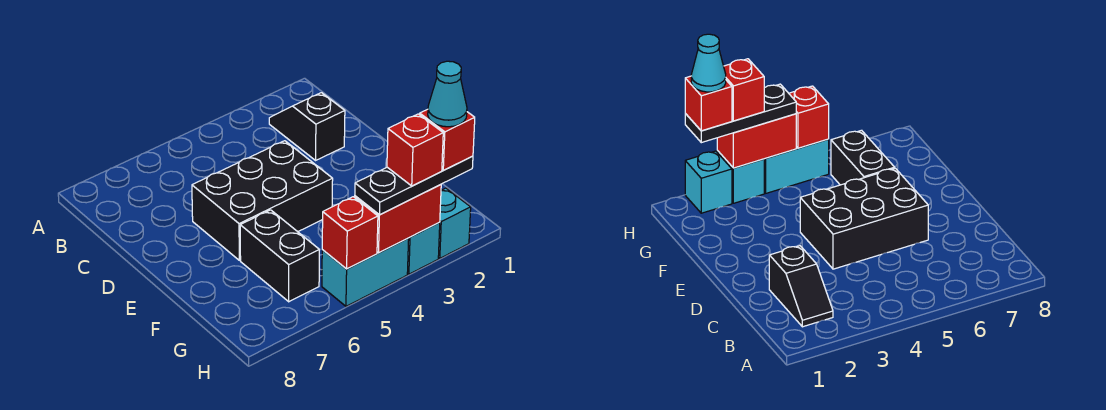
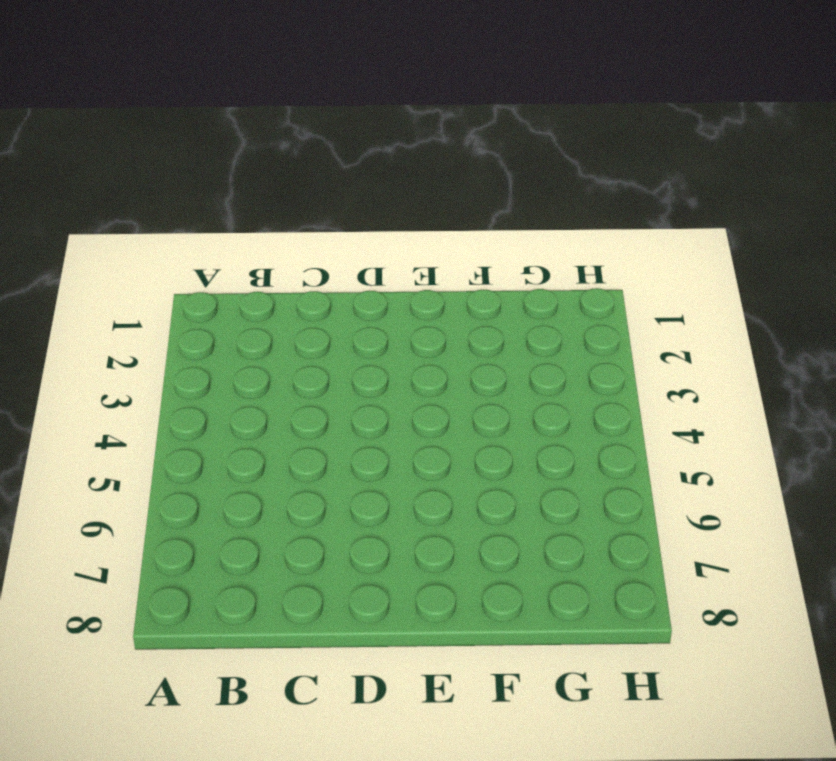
none -> black slope B2:C2 level 1 top C
none -> black brick D4:E6 level 1
none -> black brick F6:G6 level 1

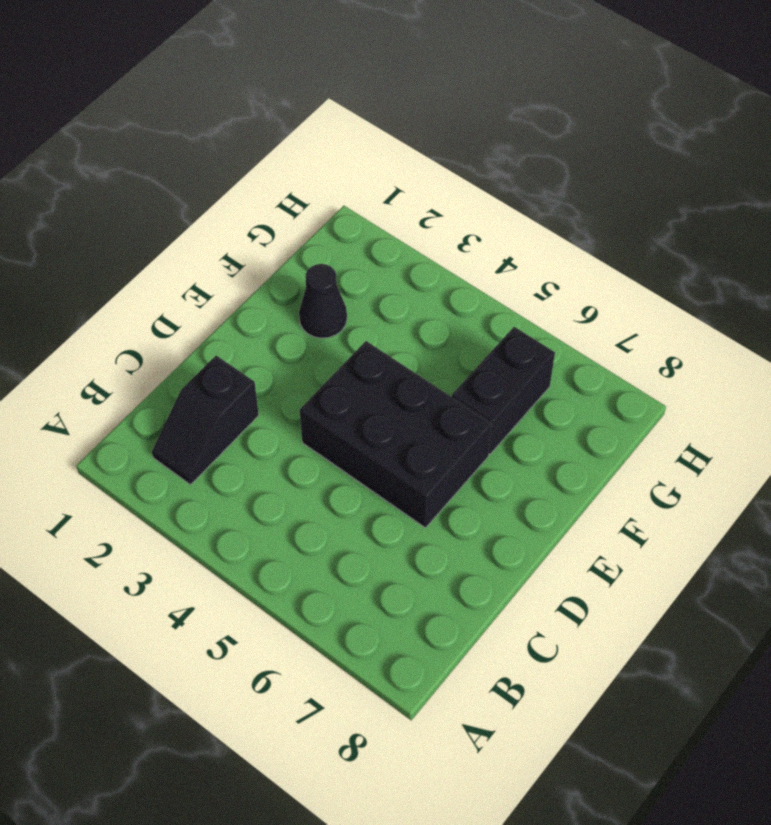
black cone F2 level 1 -> none
none -> cyan brick H2 level 1
none -> cyan brick H3 level 1
none -> cyan brick H4:H5 level 1

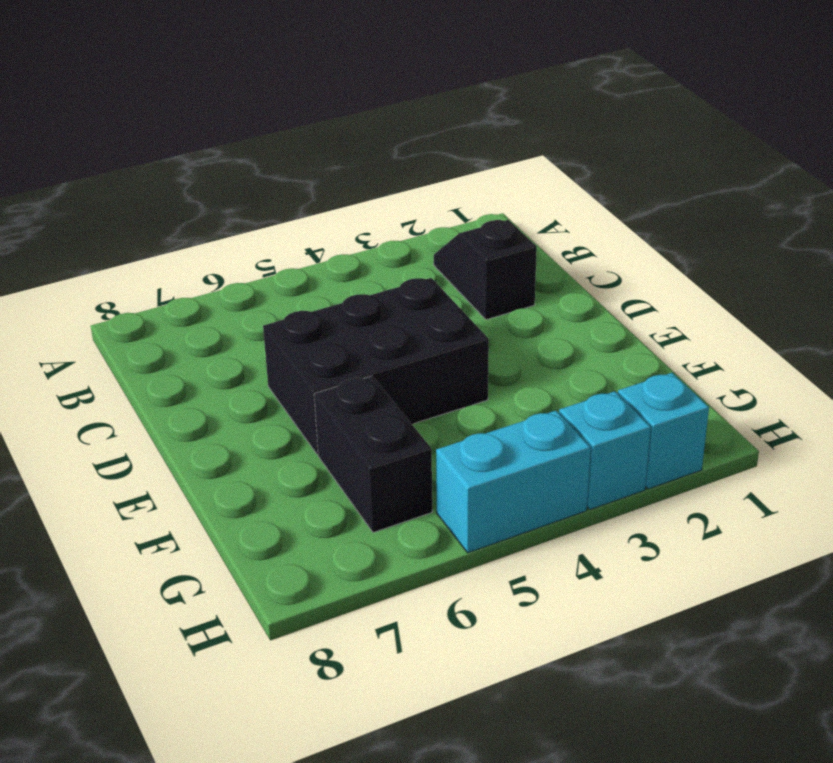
none -> red brick H3:H4 level 2
none -> red brick H5 level 2
none -> black plate H2:H4 level 3

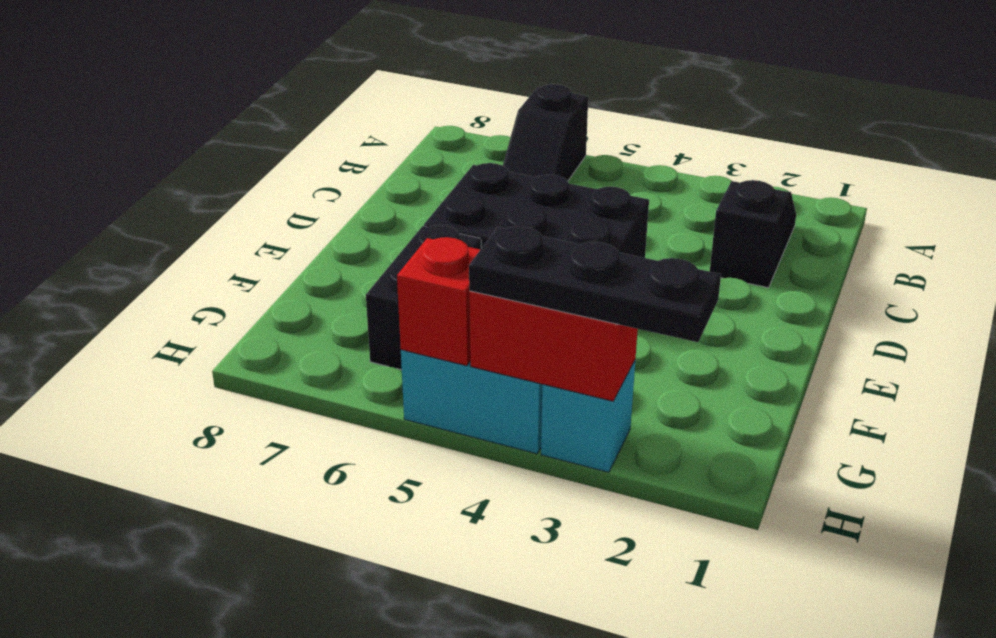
black slope A6:B6 level 1 top A -> none
none -> cyan brick H2 level 1
none -> red brick H2 level 4
none -> red brick H3 level 4

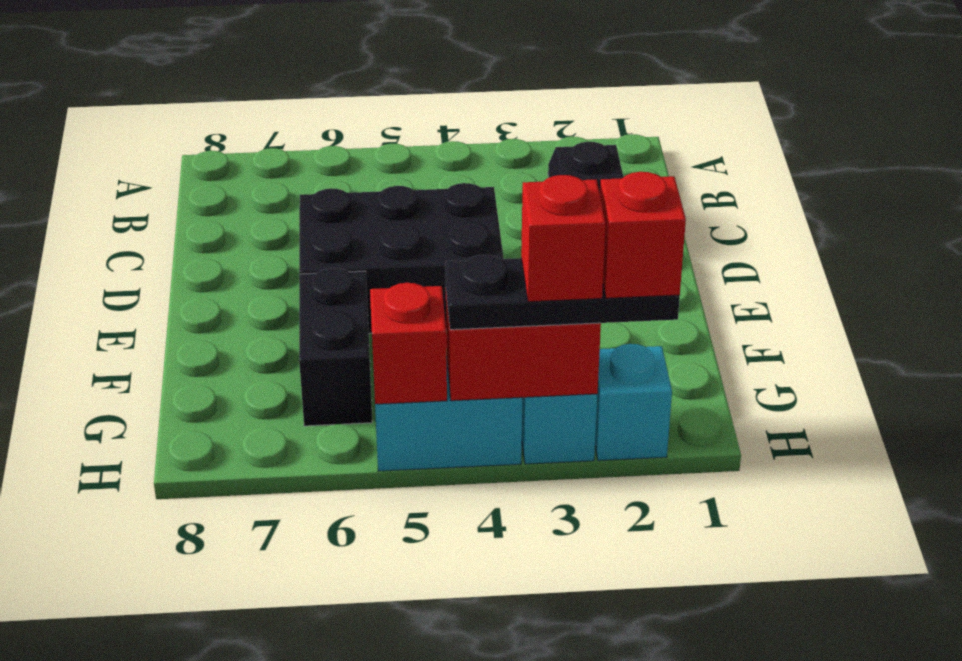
none -> cyan cone H2 level 5

